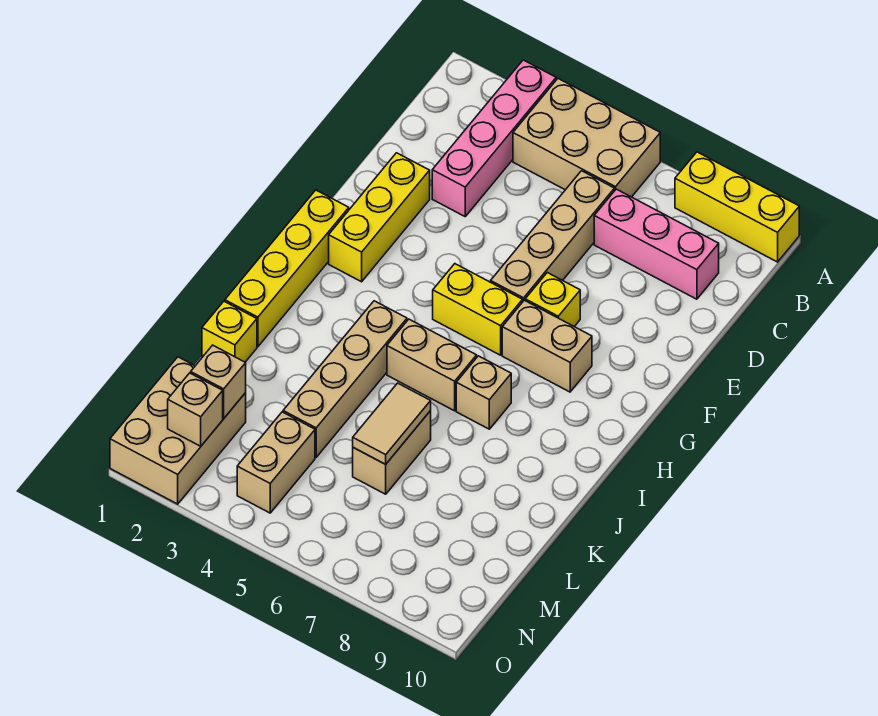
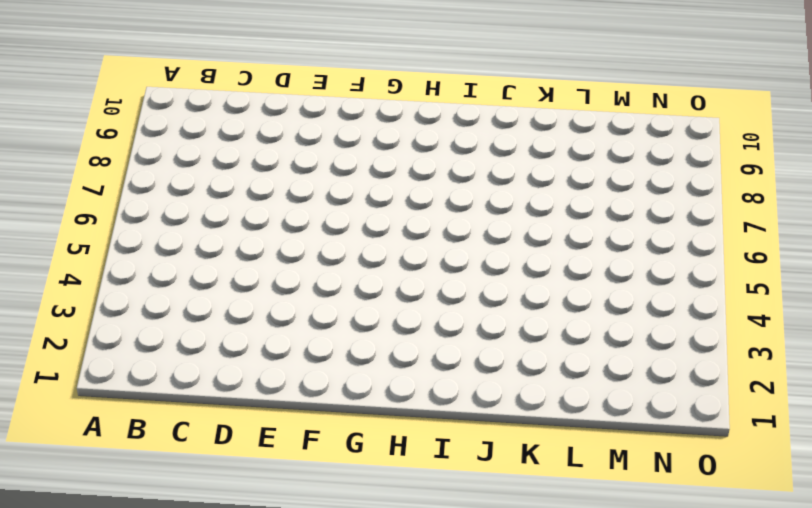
none -> pink brick A3:D3 level 1
none -> tan brick A4:B6 level 1
none -> yellow brick A8:A10 level 1

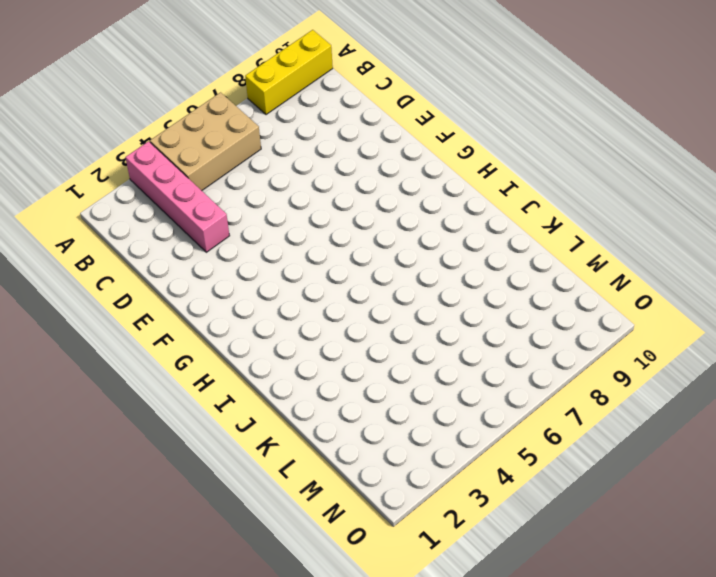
none -> tan brick C6:F6 level 1
none -> pink brick C7:C9 level 1
none -> yellow brick E2:G2 level 1

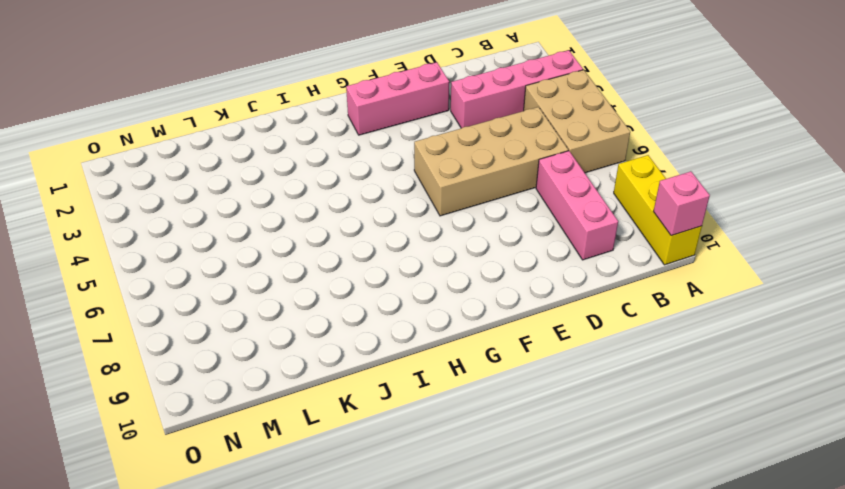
pink brick A10 level 2 -> none
tan brick C5:F6 level 1 -> tan brick C6:F6 level 1
pink brick E2:G2 level 1 -> yellow brick E2:G2 level 1
none -> yellow brick F7 level 1
none -> yellow brick G1:J1 level 1
none -> yellow brick G5:G6 level 1

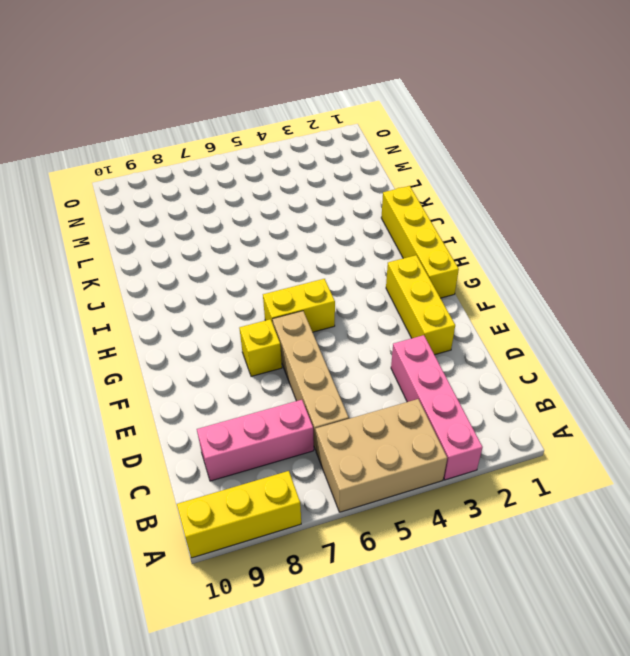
none -> tan brick G7:G8 level 1
none -> tan brick I4:L4 level 1
none -> tan brick I5:I6 level 1

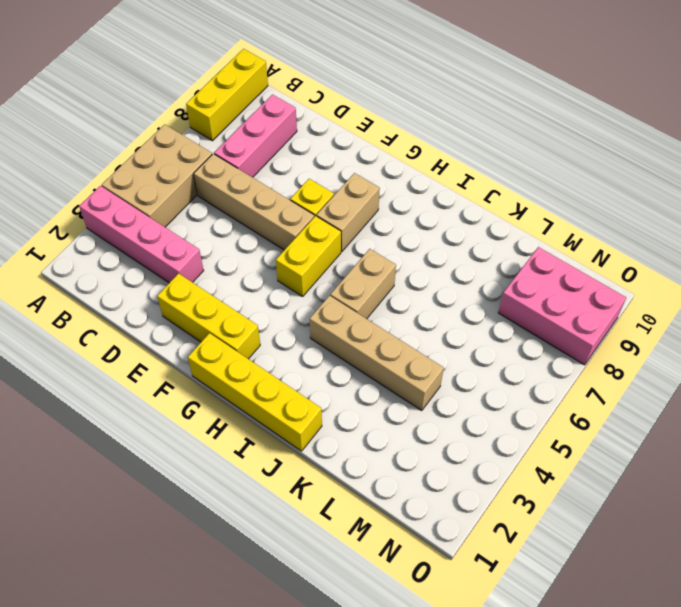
pink brick M8:O9 level 1 -> none
none -> tan brick I7 level 1
none -> yellow brick K1 level 1
none -> tan brick K6:L6 level 1

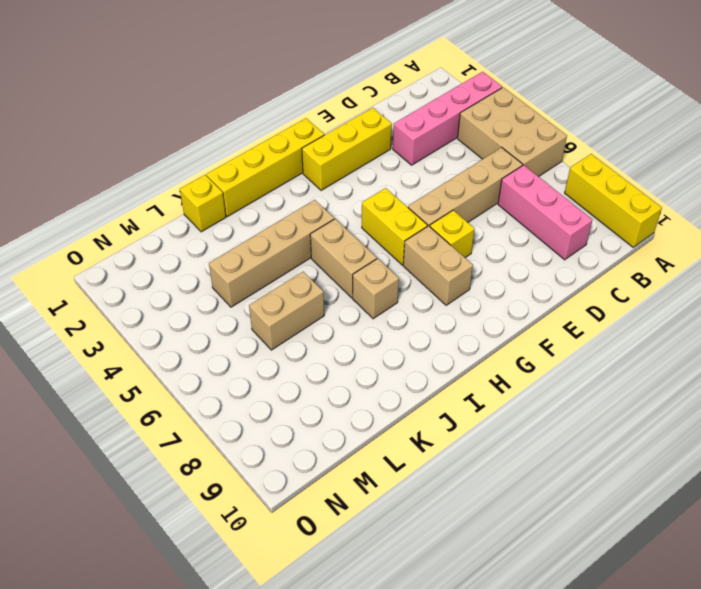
none -> tan brick M1:O2 level 1
none -> tan brick M4:N4 level 1
none -> tan tile K6:L6 level 2

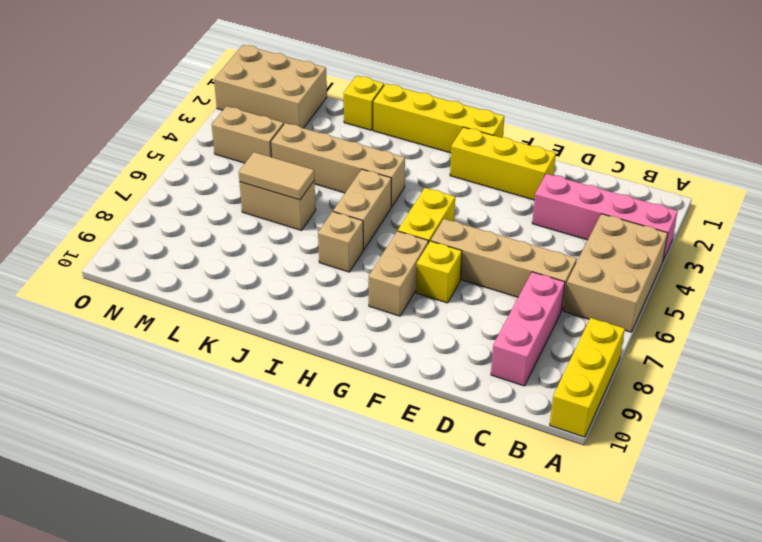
none -> tan brick M2 level 2
none -> tan brick N2 level 2

